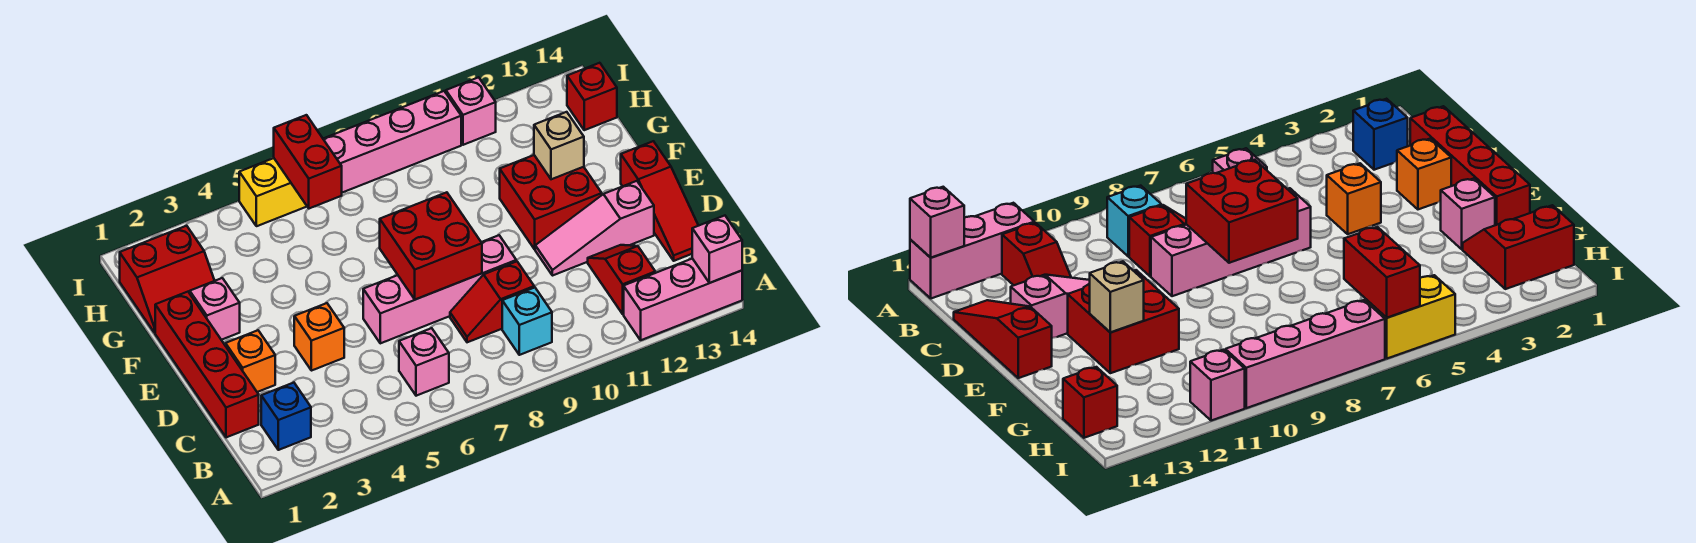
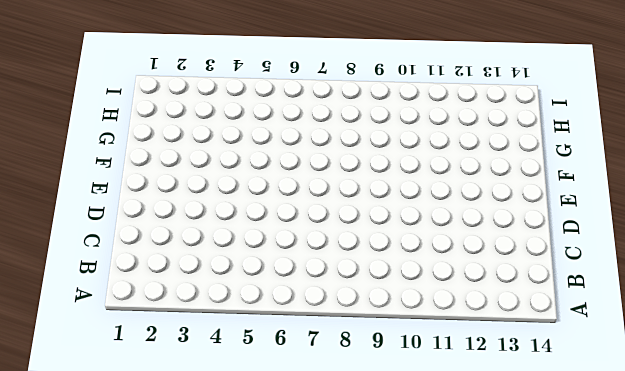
none -> pink brick A12:A14 level 1
none -> blue brick B2 level 1
none -> pink brick B6 level 1

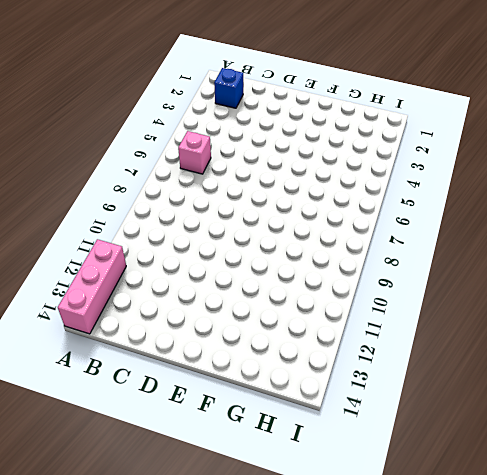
none -> cyan brick B9 level 1
none -> red slope B12:C12 level 1 top B
none -> red brick C1:F1 level 1

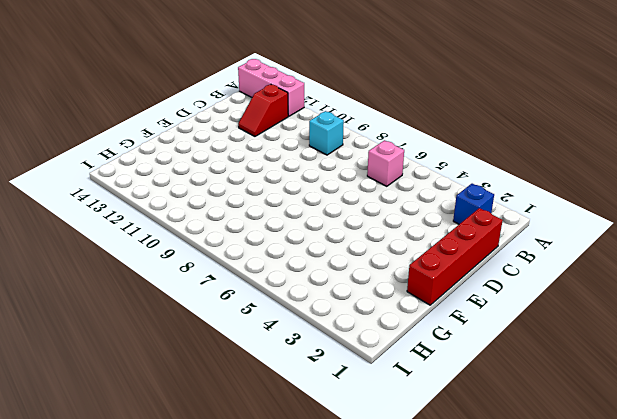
none -> red slope C8:C9 level 1 top 9
none -> red slope C14:E14 level 1 top E
none -> orange brick D2 level 1

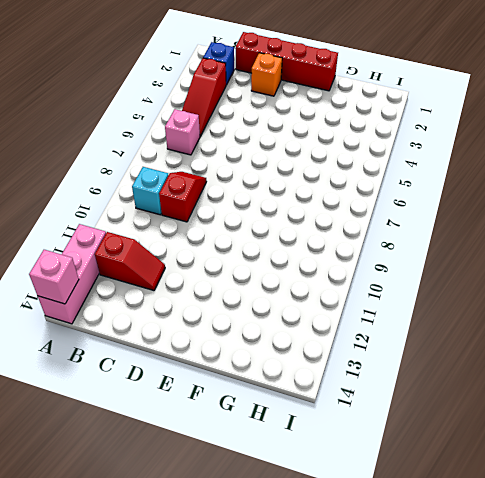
red slope B3:B5 level 1 top 3 -> red slope C14:E14 level 1 top E
none -> orange brick D4 level 1
none -> pink brick D6:D9 level 1
none -> pink slope D11:D13 level 1 top 13

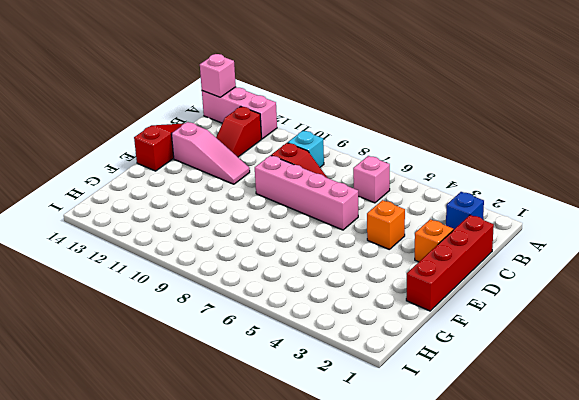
none -> red brick E11:F12 level 1
none -> pink brick F2 level 1
none -> red slope G1:H2 level 1 top H

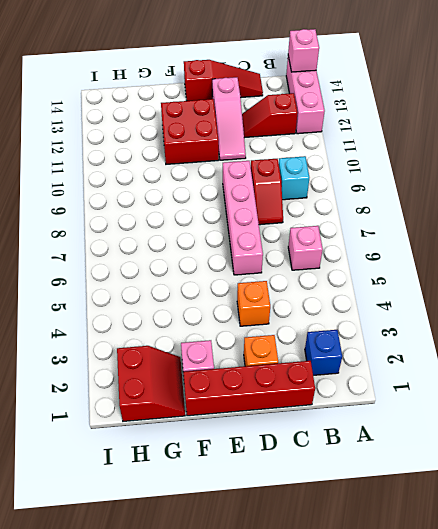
none -> red brick H14 level 1
none -> yellow brick I5:I6 level 1
none -> pink brick I7:I10 level 1

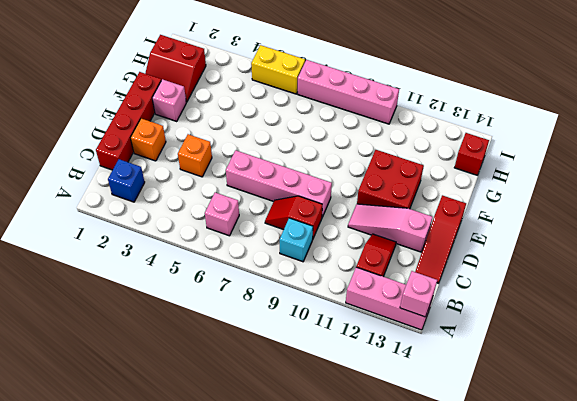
none -> pink brick I11 level 1
none -> red brick D7:E8 level 2
none -> tan brick F12 level 2

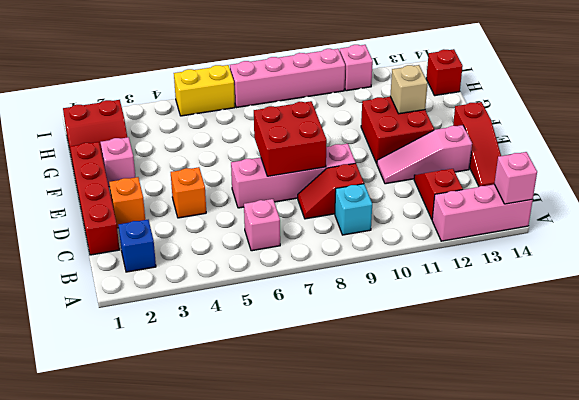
none -> red brick H6:I6 level 2

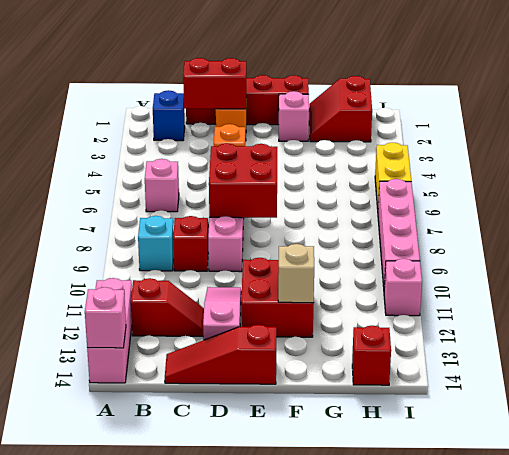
red brick C2:D2 level 2 -> red brick H6:I6 level 2

